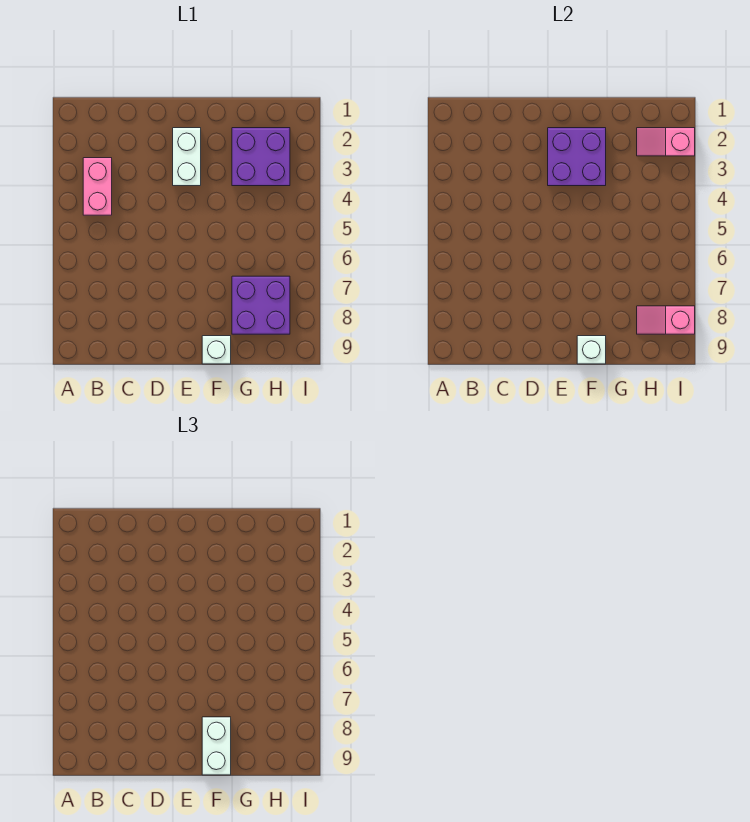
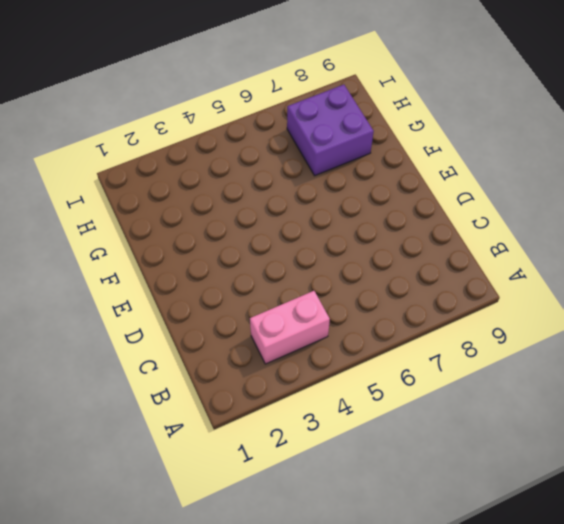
none -> white brick E2:E3 level 1
none -> white brick F9 level 1

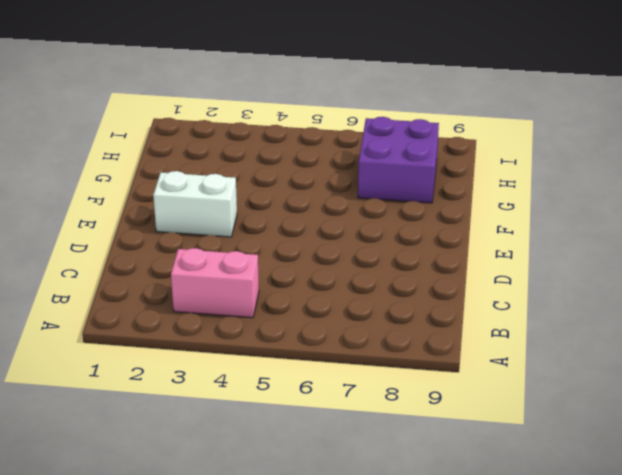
none -> white brick F9 level 1
none -> purple brick G2:H3 level 1

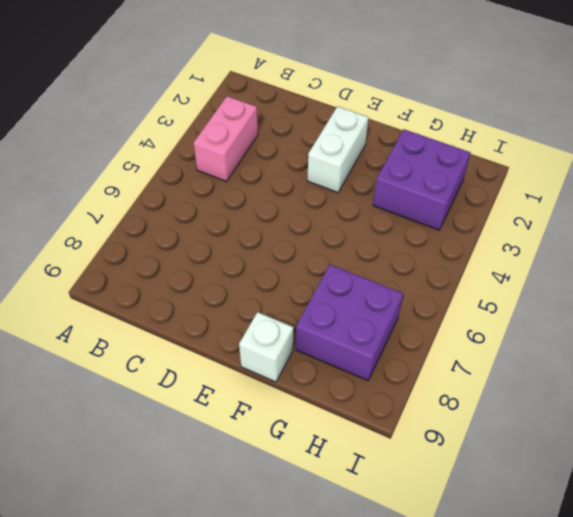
none -> purple brick E2:F3 level 2
none -> white brick F9 level 2

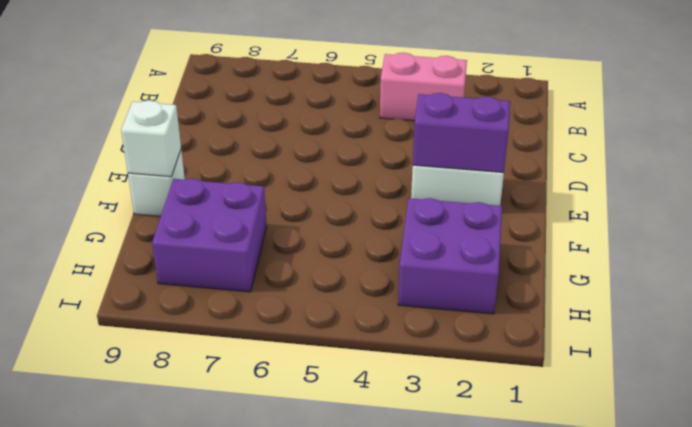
purple brick E2:E3 level 2 -> purple brick E2:F3 level 2
none -> pink slope H2:I2 level 2 top I
none -> pink slope H8:I8 level 2 top I

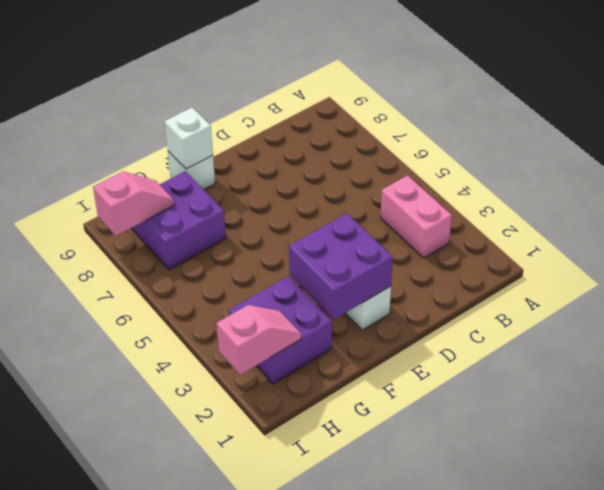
none -> white brick F8:F9 level 3

